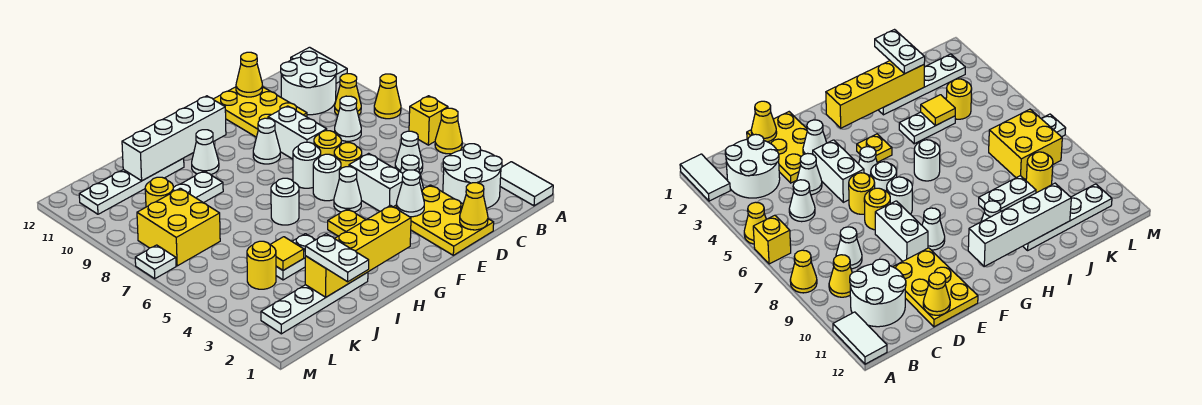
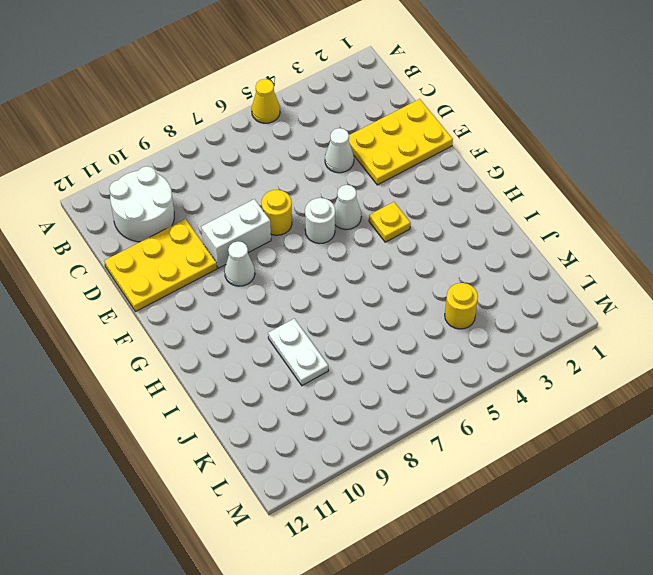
none -> white tile A1:A2 level 1
none -> yellow brick A6 level 1
none -> yellow cone A8 level 1
none -> white tile A11:A12 level 1

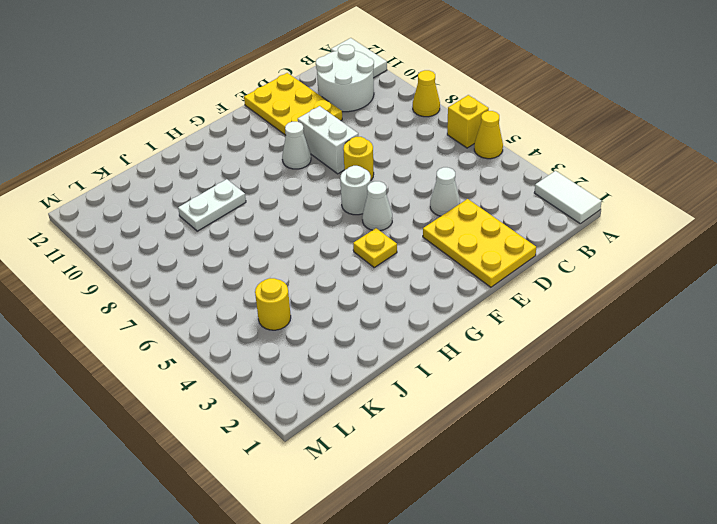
none -> white round brick B2:C3 level 1
none -> yellow cone B9 level 1
none -> white cone C5 level 1
none -> white cone C8 level 1

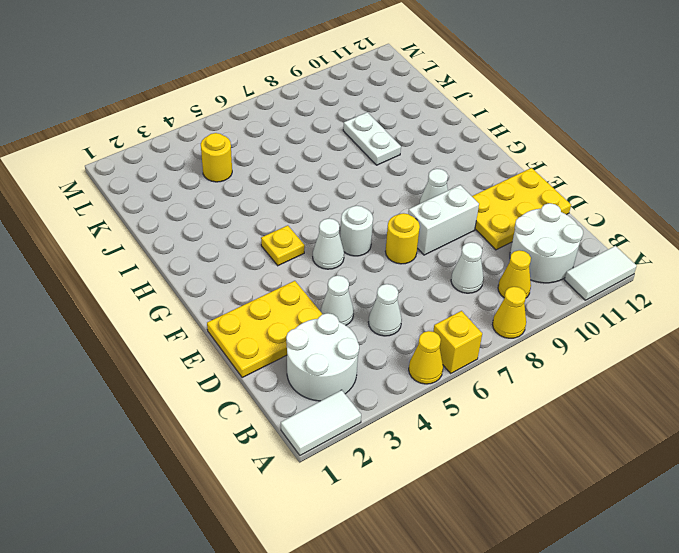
none -> white brick E4:E5 level 1
none -> yellow round brick E6 level 1
none -> white round brick F7 level 1
none -> white round brick H6 level 1

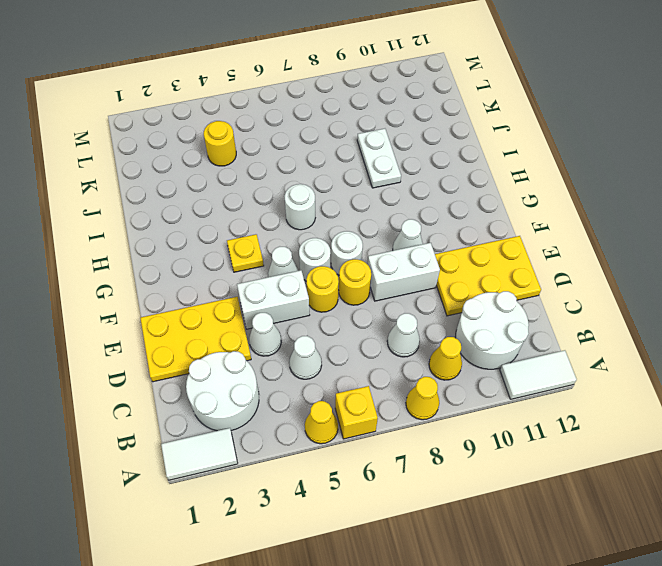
none -> white cone H10 level 1
none -> white plate I2:L2 level 1
none -> white plate I4:J4 level 1
none -> white plate I11:L11 level 1

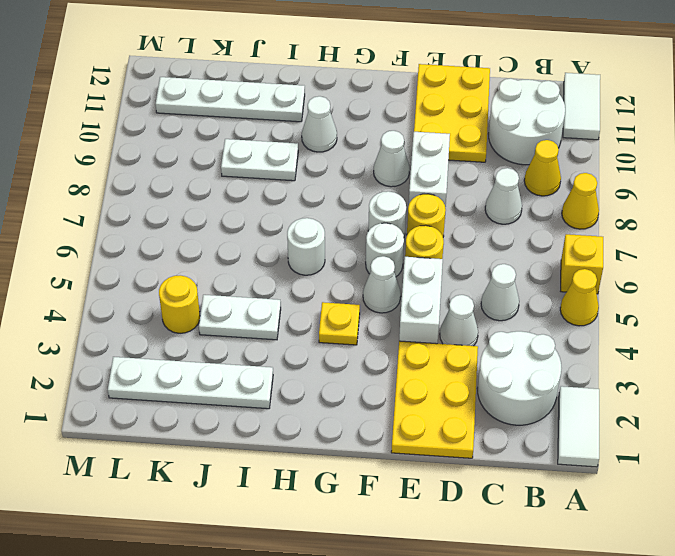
none -> yellow brick K7:L8 level 1
none -> yellow round brick K9 level 1
none -> white plate M7 level 1
none -> yellow cone D1 level 2

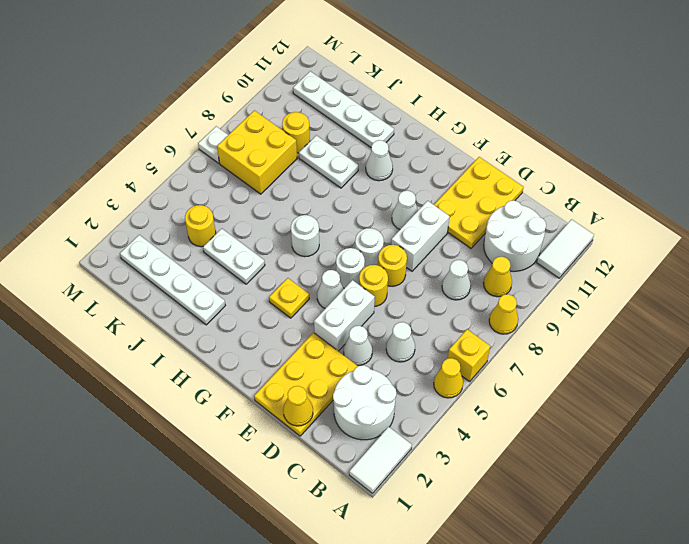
none -> yellow cone D12 level 2
none -> white cone E3 level 2
none -> yellow brick G2:J2 level 2
none -> white brick G11:J11 level 2

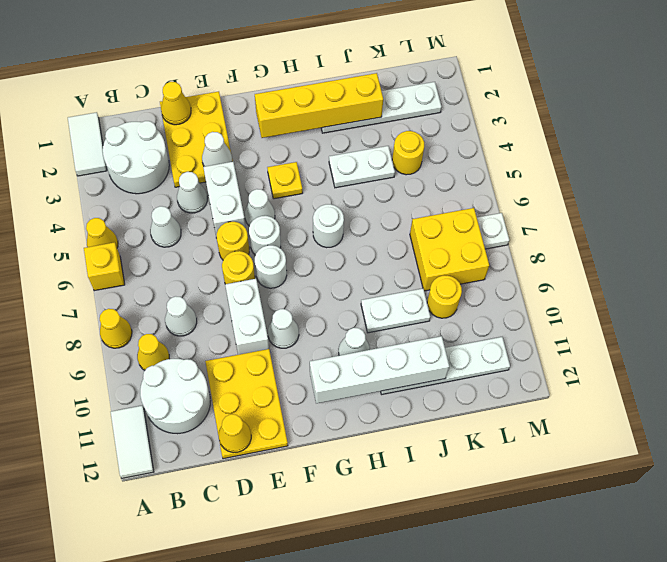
none -> yellow tile J4 level 2
none -> white plate J1:J2 level 3

